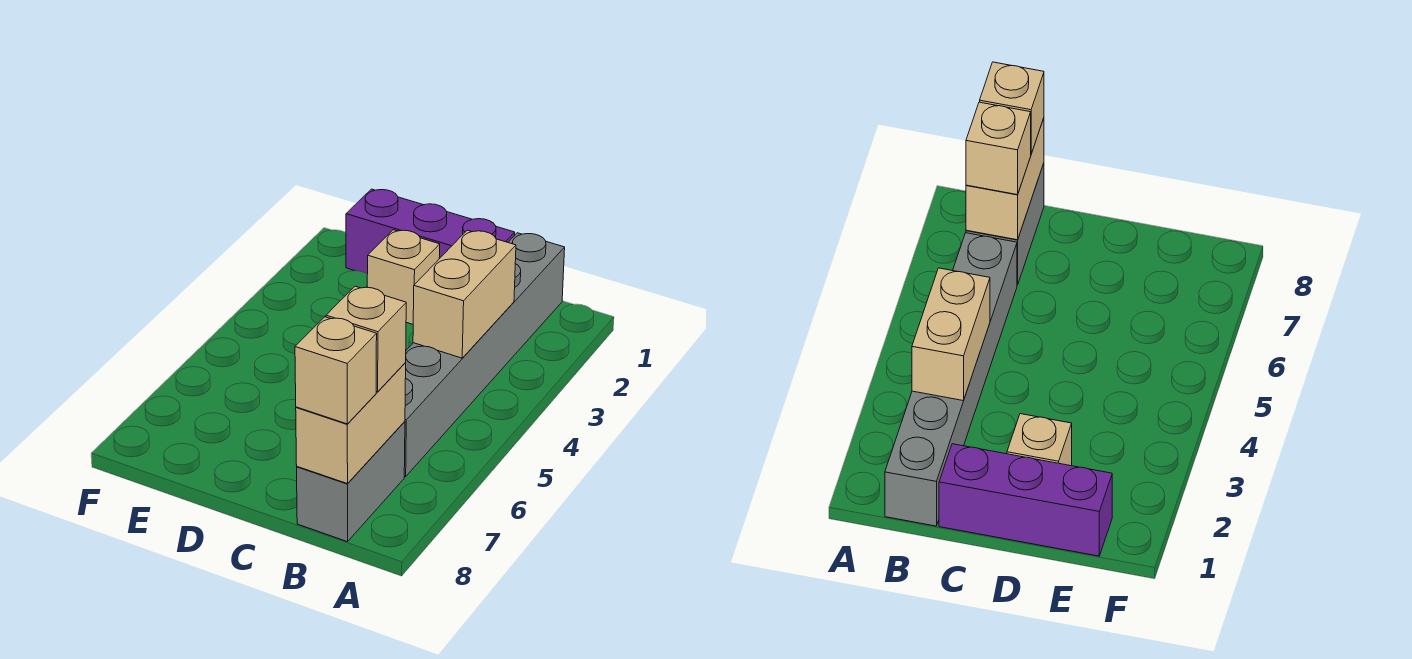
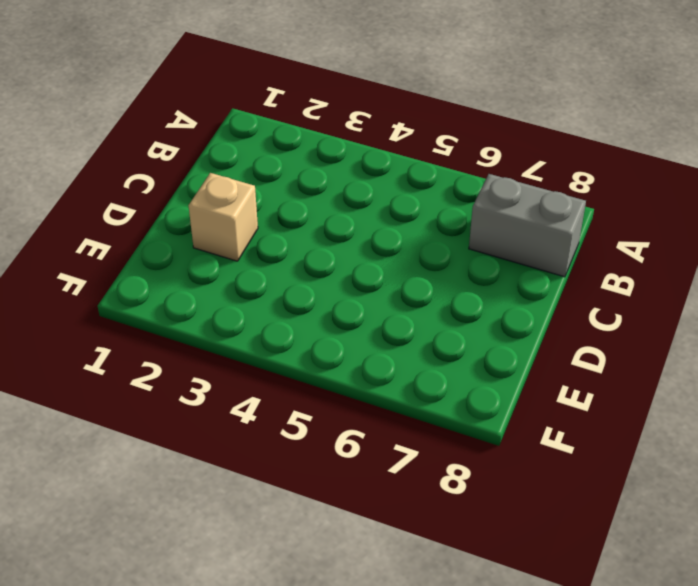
none -> grey brick B1:B6 level 1
none -> purple brick C1:E1 level 1

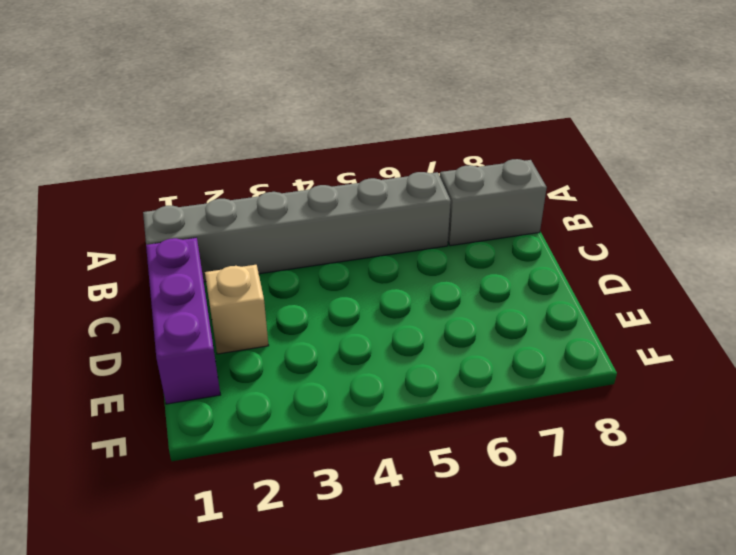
none -> tan brick B3:B4 level 2
none -> tan brick B7:B8 level 2

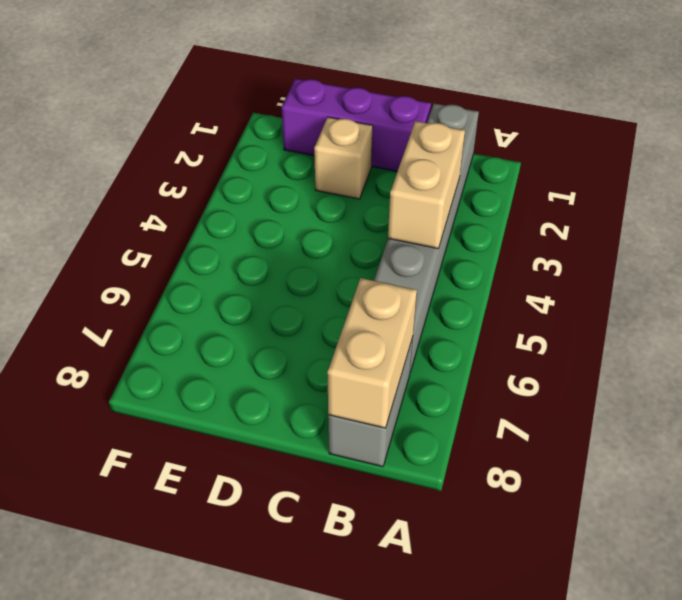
none -> tan brick B7 level 3
none -> tan brick B8 level 3

